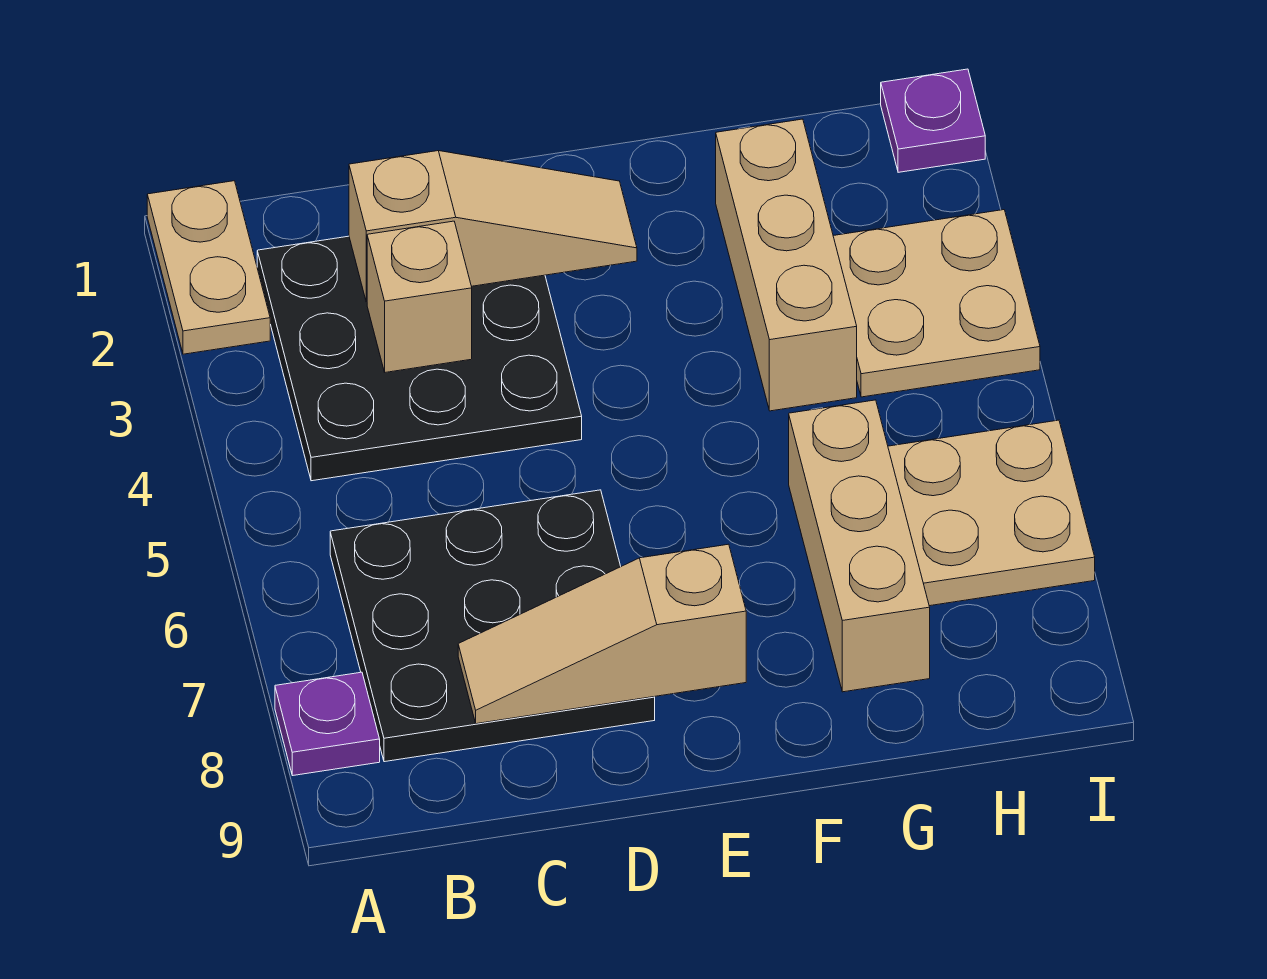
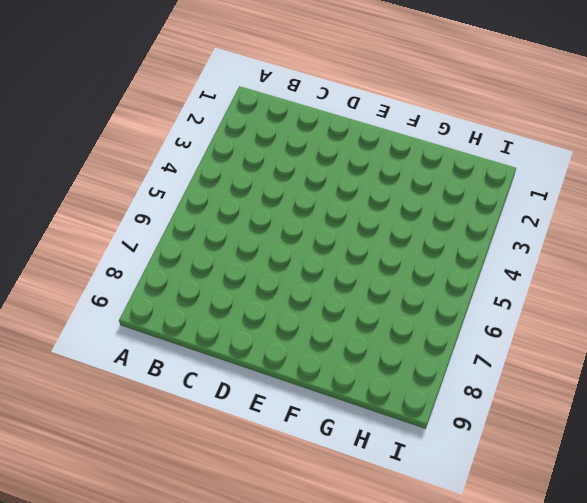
none -> tan plate A1:A2 level 1
none -> purple plate A8 level 1
none -> black plate B2:D4 level 1

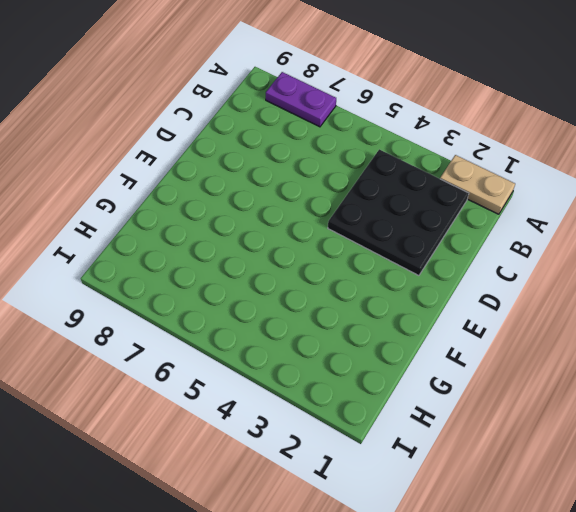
purple plate A7:A8 level 1 -> purple plate A8 level 1
none -> black plate B6:D8 level 1
none -> tan brick G2:G4 level 1
none -> tan brick G6:G8 level 1

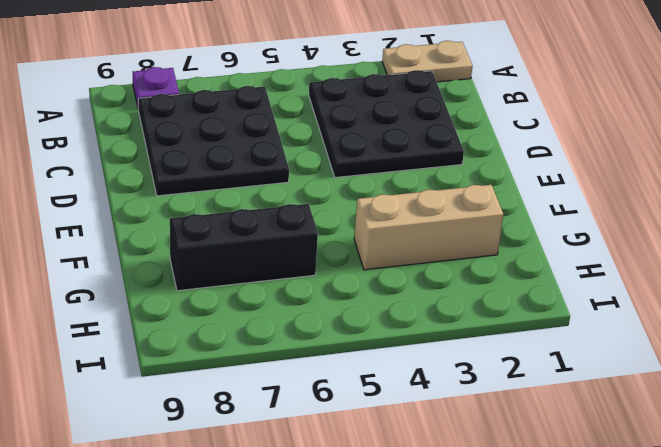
black brick G6:G8 level 1 -> tan brick G6:G8 level 1
none -> tan plate H3:I4 level 1
none -> tan plate H6:I7 level 1
none -> purple plate I1 level 1

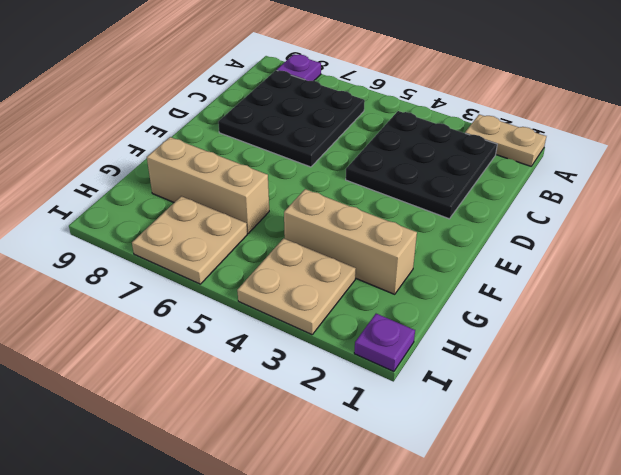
none -> tan slope C2:E2 level 2 top C
none -> tan brick C3 level 2
none -> tan slope C8:E8 level 2 top E

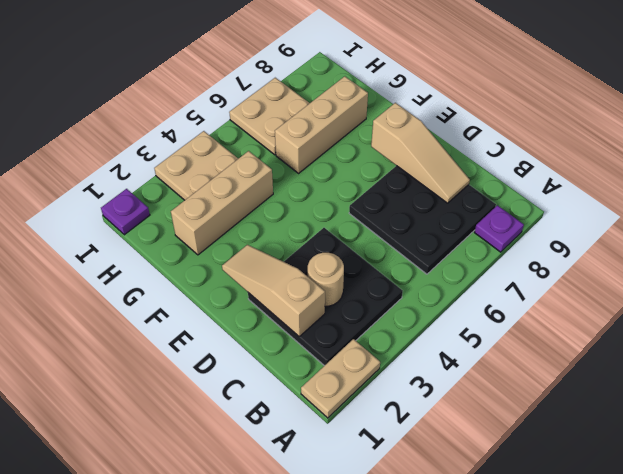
tan round brick C3 level 2 -> tan brick C3 level 2

